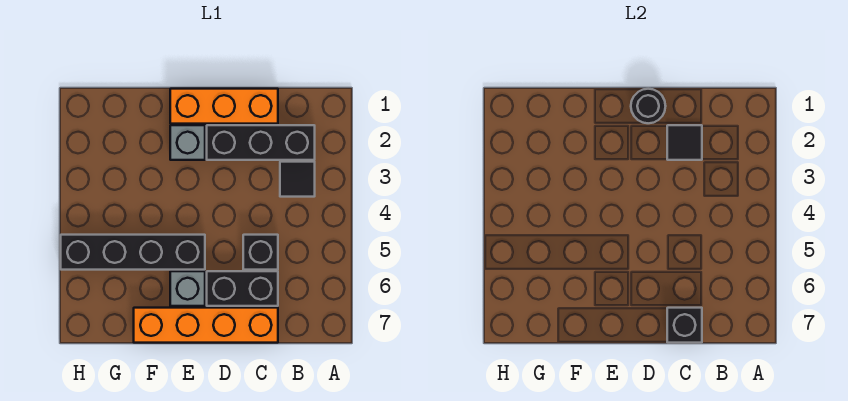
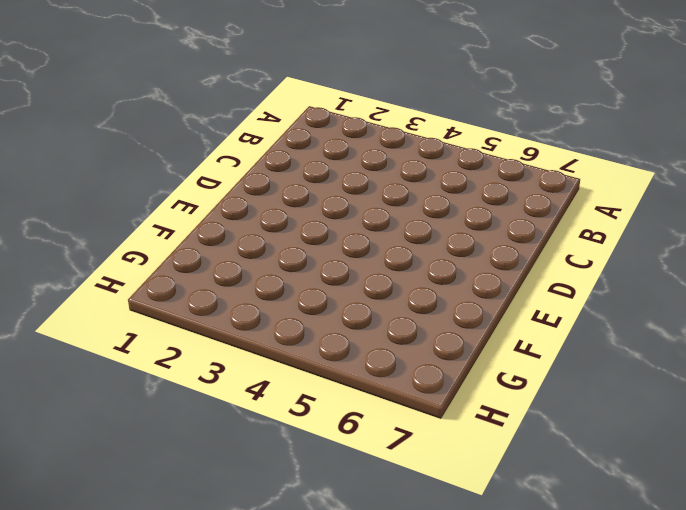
none -> black brick B2:D2 level 1
none -> black tile B3 level 1
none -> orange brick C1:E1 level 1

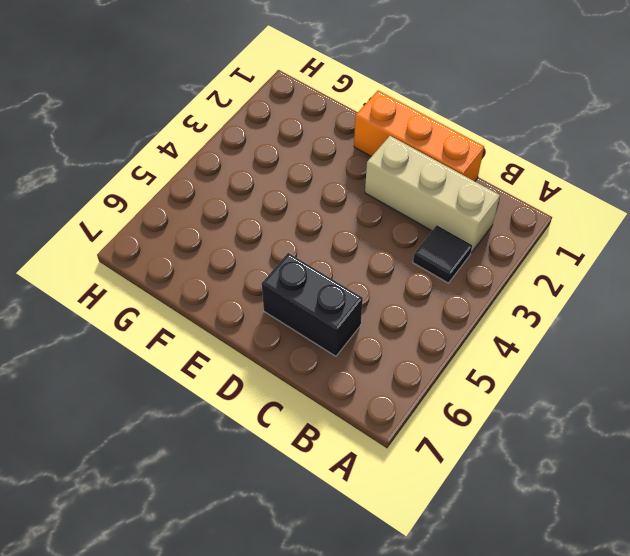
tan brick B2:D2 level 1 -> black brick B2:D2 level 1
none -> black brick C5 level 1
none -> orange brick C7:F7 level 1
none -> grey brick E2 level 1

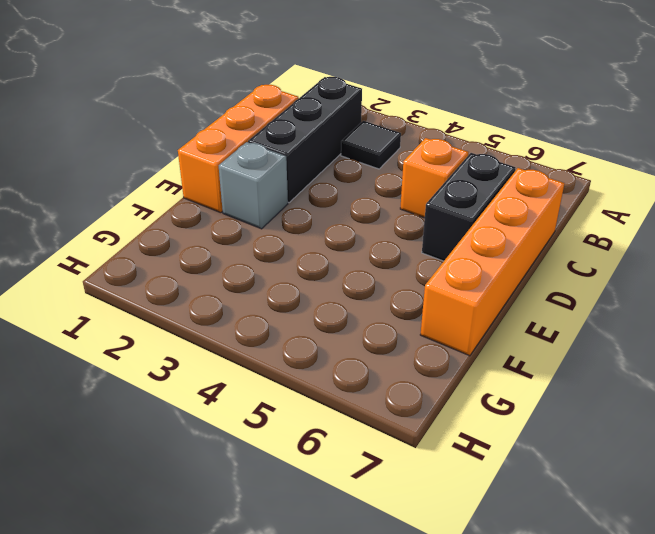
orange brick C5 level 1 -> black brick C5 level 1
none -> black brick E5:H5 level 1
none -> grey brick E6 level 1
none -> black tile C2 level 2

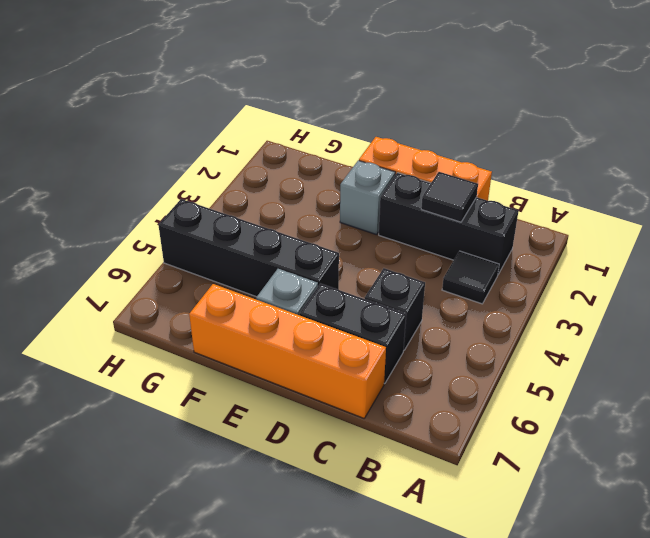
none -> black brick C7 level 2
none -> black round brick D1 level 2

